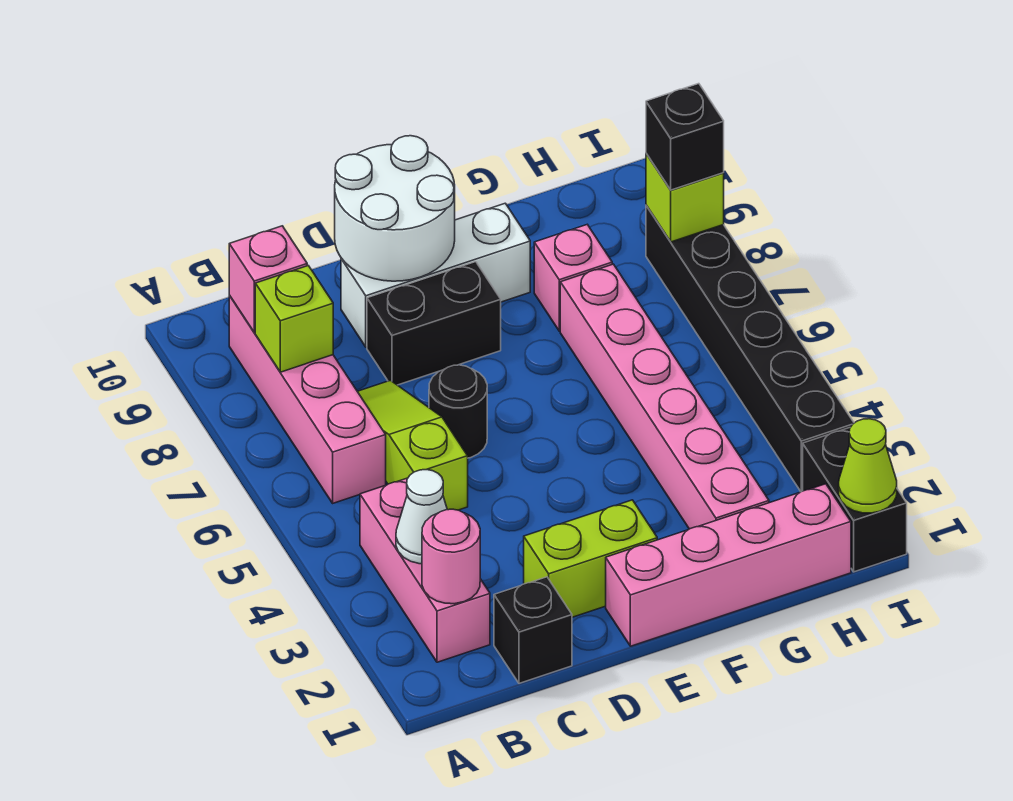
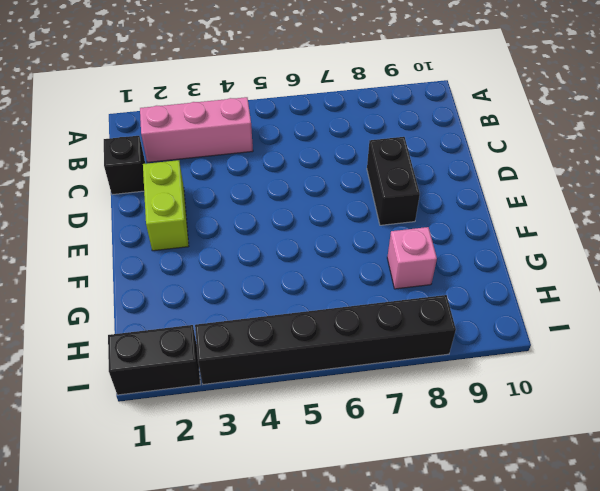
none -> pink brick B6:B9 level 1
none -> lime slope C5:C7 level 1 top 5
none -> black round brick D6 level 1

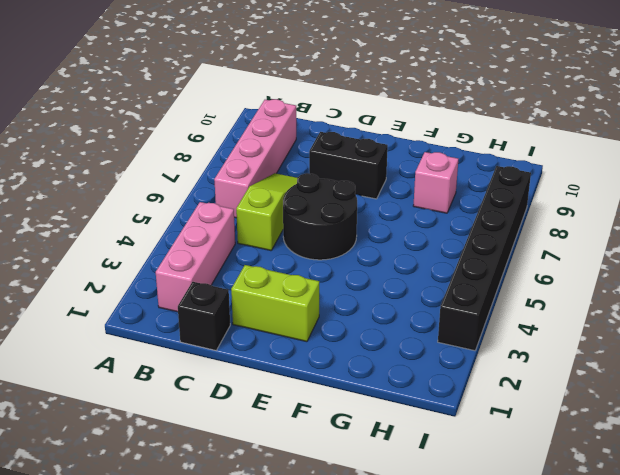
black round brick D5:E6 level 1 -> black round brick D6 level 1
none -> white brick D9:F9 level 1
none -> pink brick E1:H1 level 1
none -> pink brick G2:G7 level 1

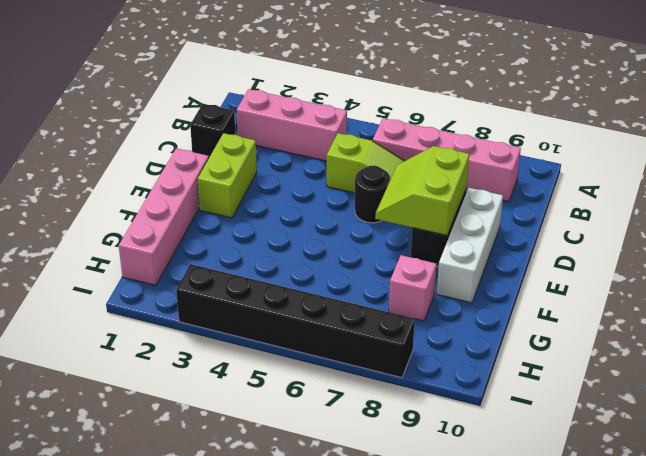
lime slope D7:E8 level 2 top 8 -> none
none -> pink brick G2:G7 level 1
none -> black brick I1:I2 level 1
none -> pink round brick B2 level 2

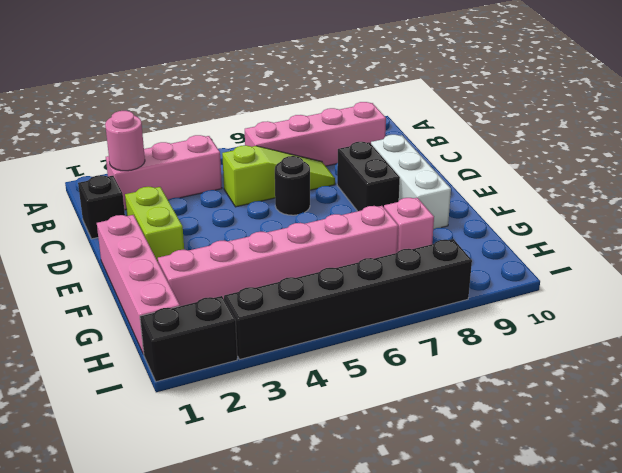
none -> white cone B3 level 2
none -> lime brick B8 level 2
none -> pink brick B9 level 2

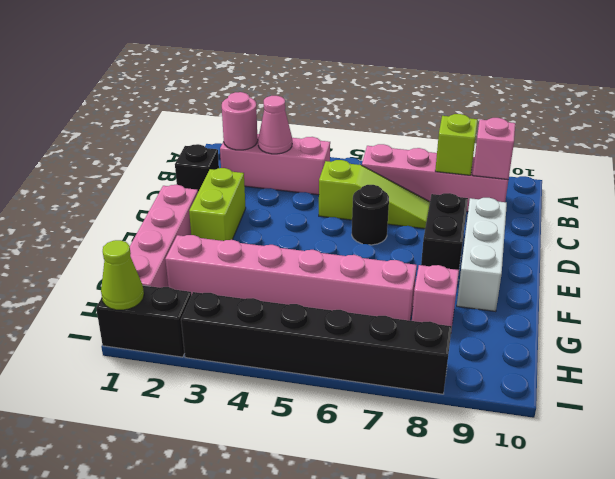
pink cone B3 level 2 -> white cone B3 level 2
none -> white round brick D9:E10 level 2
none -> lime brick I8 level 2
none -> black brick I8 level 3

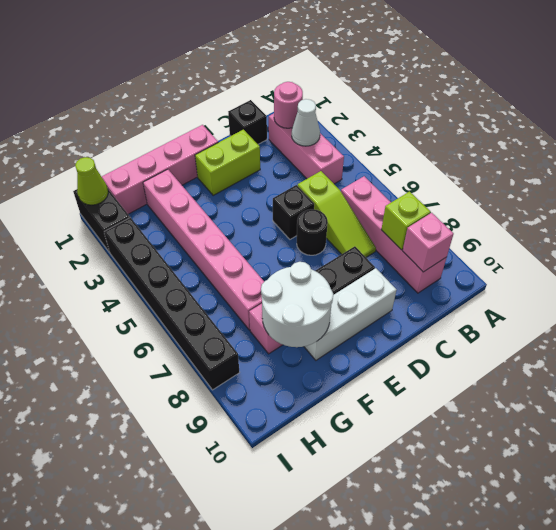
black brick D5 level 1 -> black brick I8 level 3
white round brick F8:G9 level 2 -> white round brick D9:E10 level 2
none -> lime brick I8 level 2

